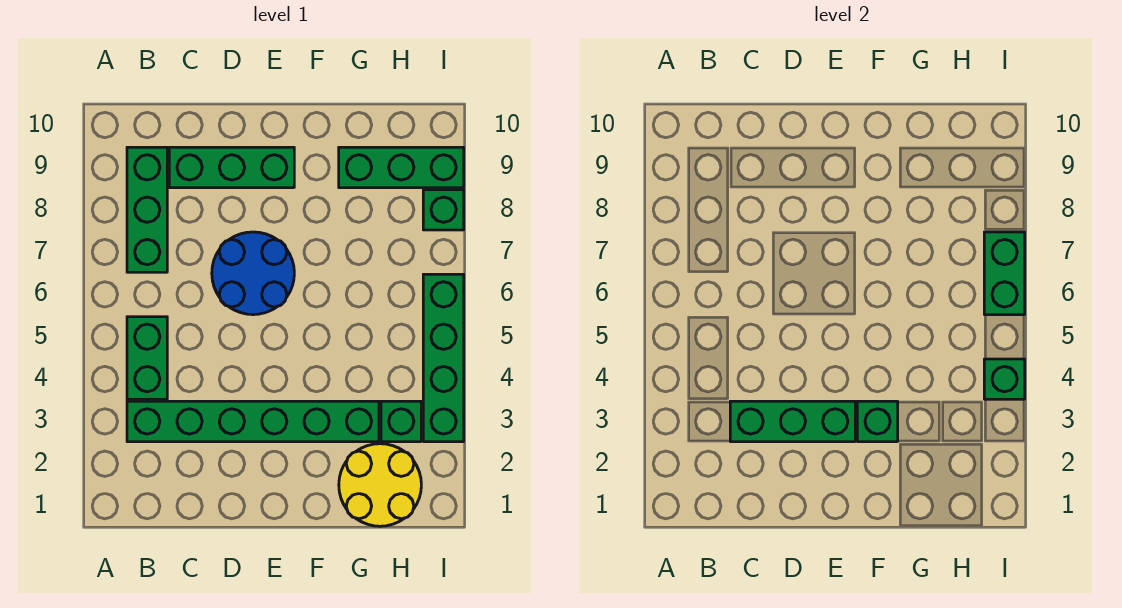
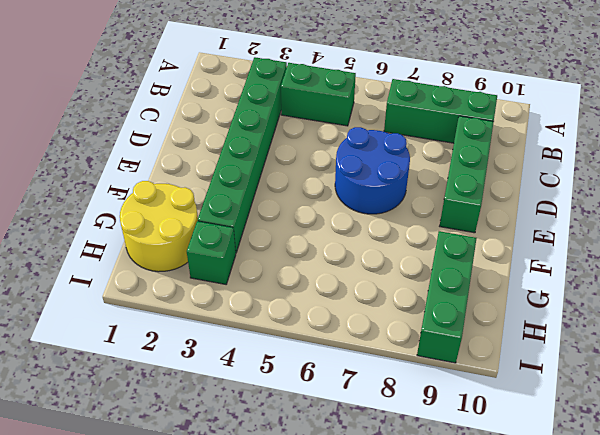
none -> green brick I3:I6 level 1
none -> green brick I8 level 1
none -> green brick C3:E3 level 2

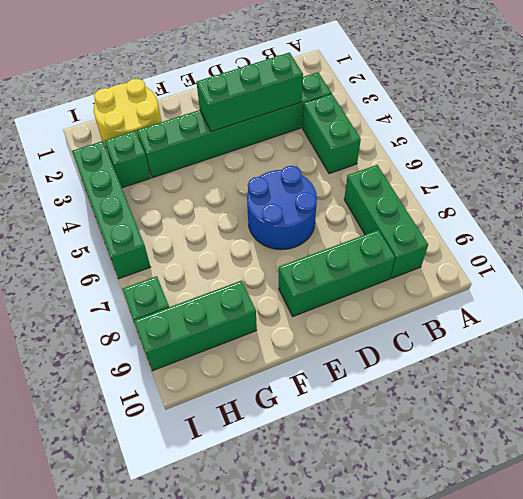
none -> green brick F3 level 2
none -> green brick I4 level 2
none -> green brick I6:I7 level 2

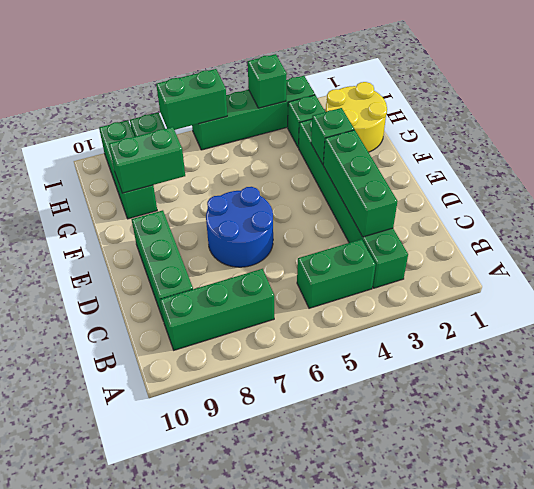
green brick G8:G9 level 2 -> none

